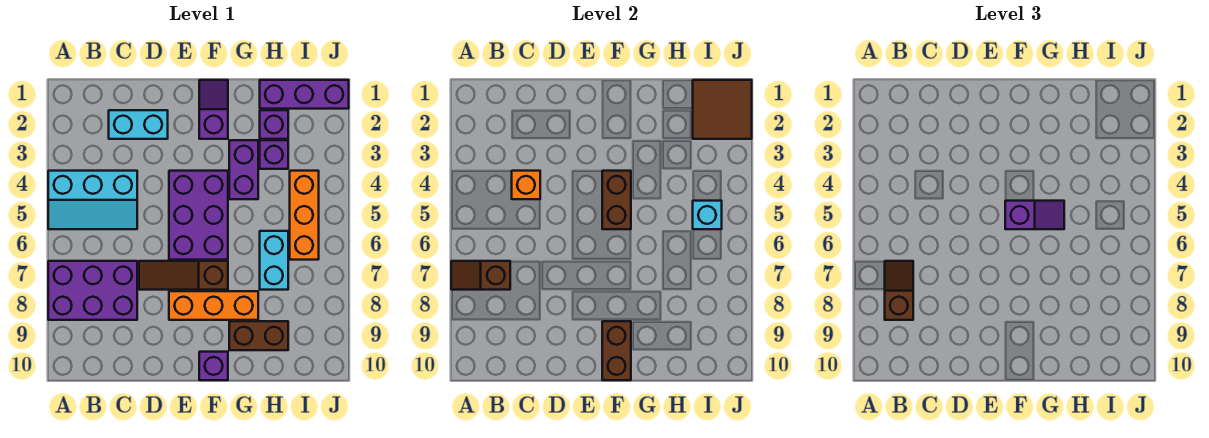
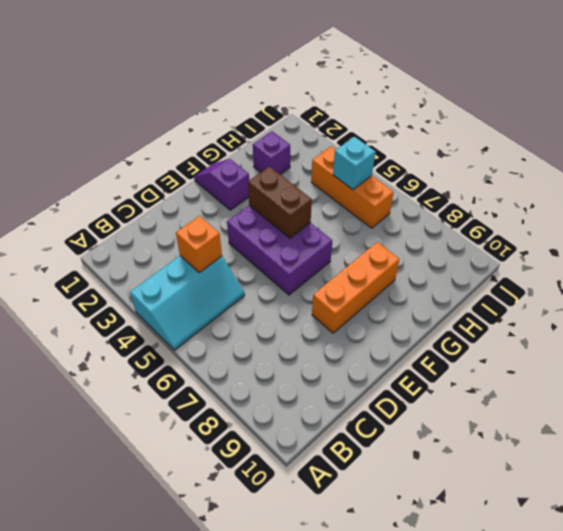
none -> purple brick A7:C8 level 1
none -> cyan brick C2:D2 level 1
none -> brown slope D7:F7 level 1 top F

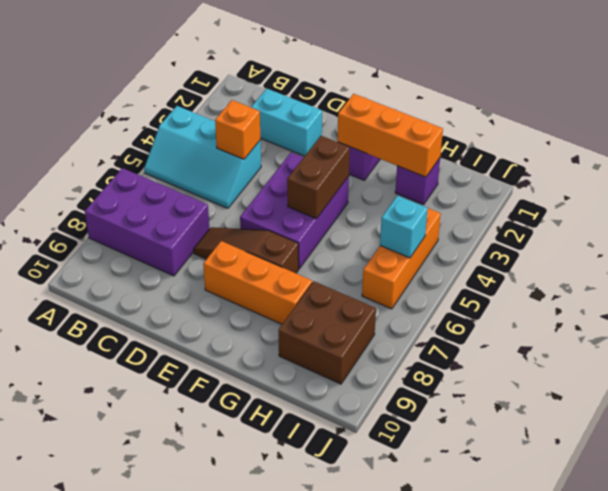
orange brick F2:H2 level 2 -> none
brown brick H8:I9 level 1 -> brown brick G9:H9 level 1
none -> purple brick F10 level 1
none -> purple brick G3:G4 level 1
none -> purple brick H1:J1 level 1

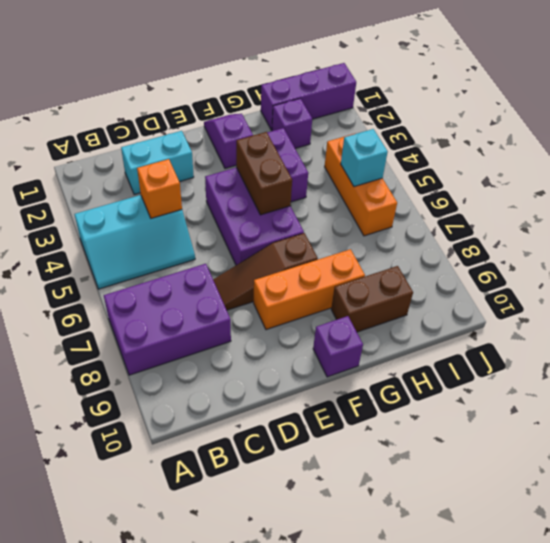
none -> purple brick H3 level 1
none -> cyan brick H6:H7 level 1
none -> brown slope A7:B7 level 2 top B

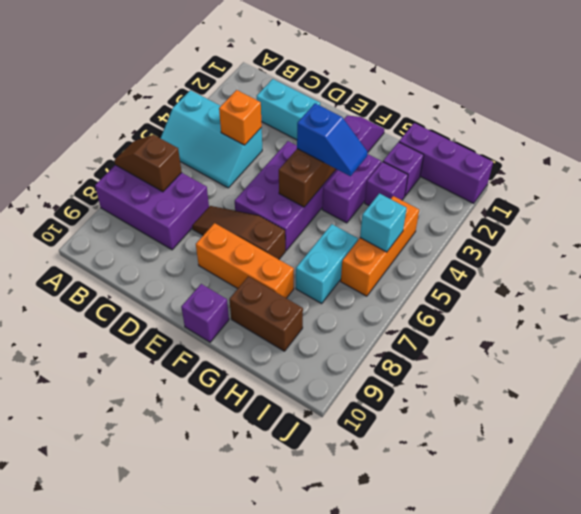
blue slope F4:G4 level 3 top F -> none
none -> brown brick F9:F10 level 2
none -> brown tile I1:J2 level 2
none -> brown slope B7:B8 level 3 top 8

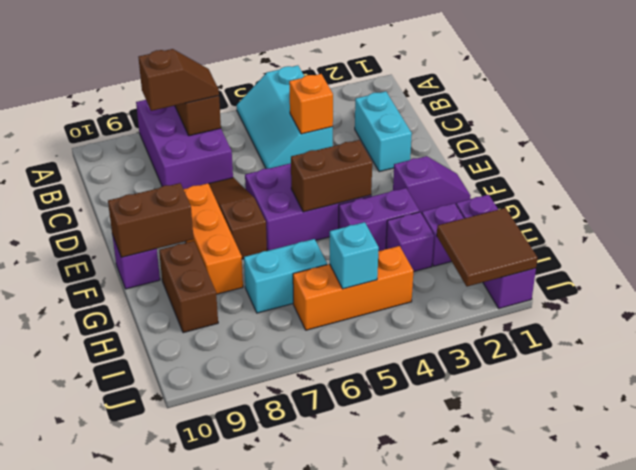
none -> purple slope F5:G5 level 3 top F

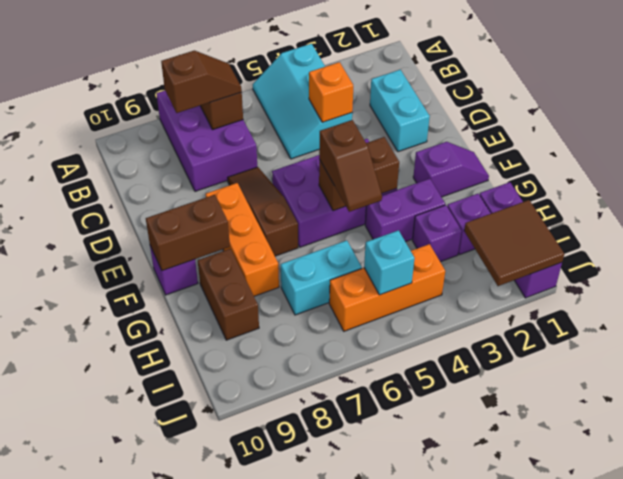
brown slope F5:G5 level 3 top F -> purple slope F5:G5 level 3 top F

